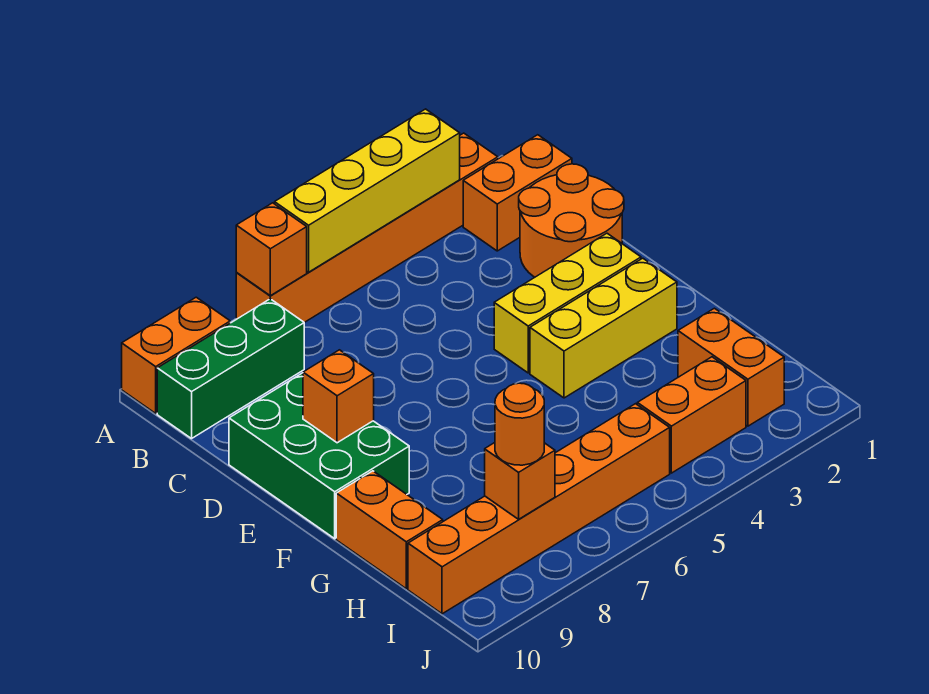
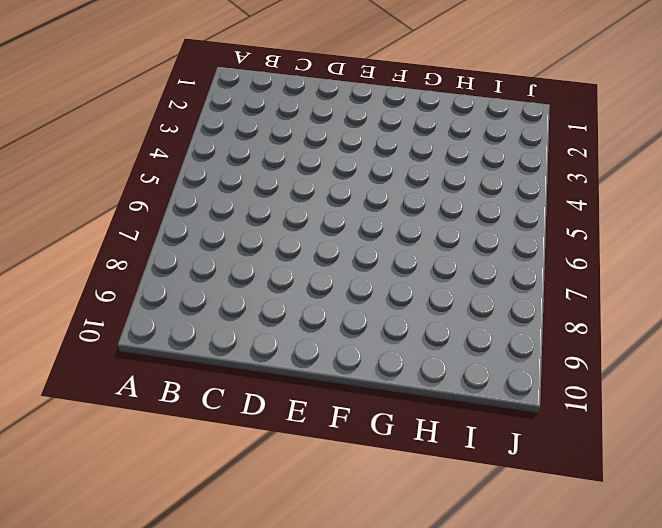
none -> orange brick A2:A7 level 1
none -> orange brick A9:A10 level 1
none -> orange brick B1:B2 level 1

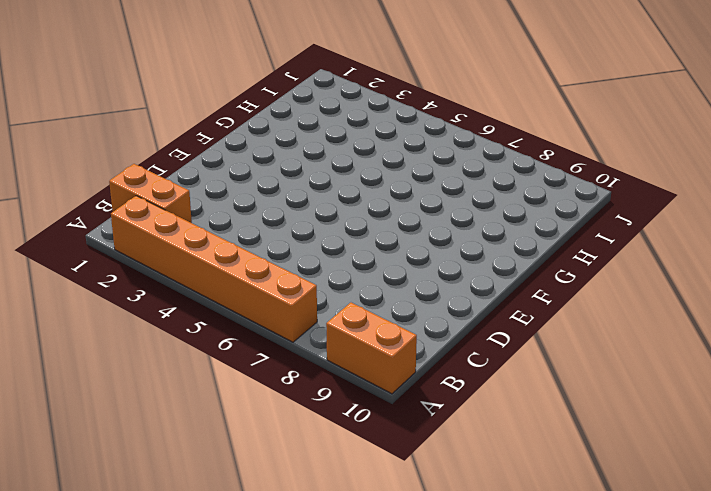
none -> green brick B8:B10 level 1
none -> orange round brick C1:D2 level 1
none -> green brick D9:F10 level 1

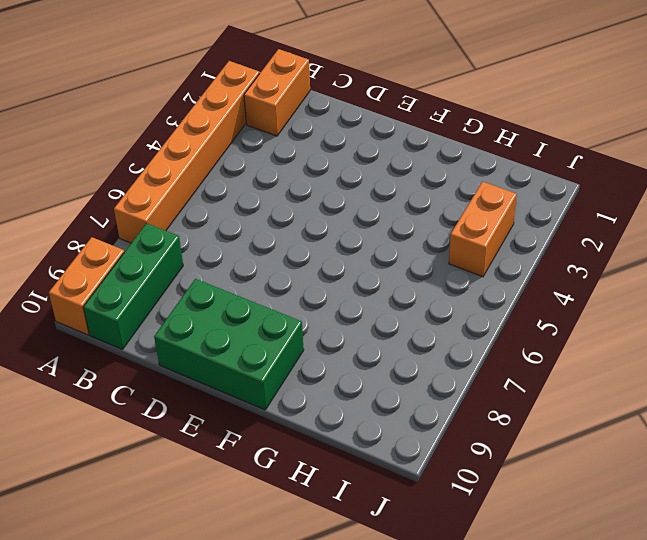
none -> orange round brick C1:D2 level 1
none -> yellow brick E2:E4 level 1
none -> yellow brick F2:F4 level 1

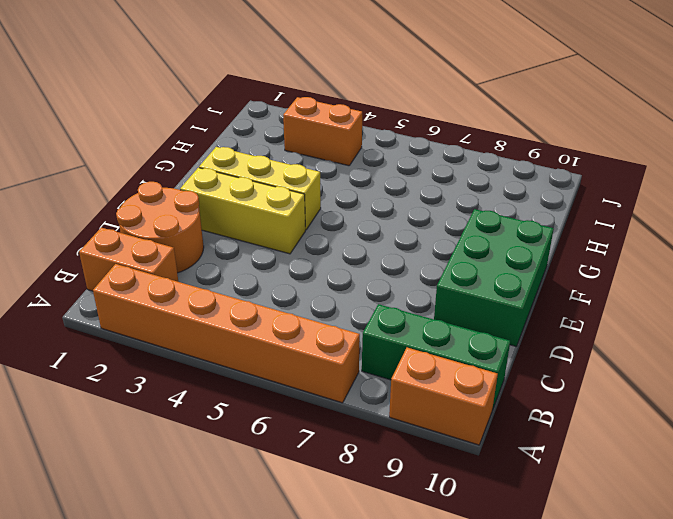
none -> orange brick G10:H10 level 1
none -> orange brick H2:I2 level 1
none -> orange brick I5:I10 level 1

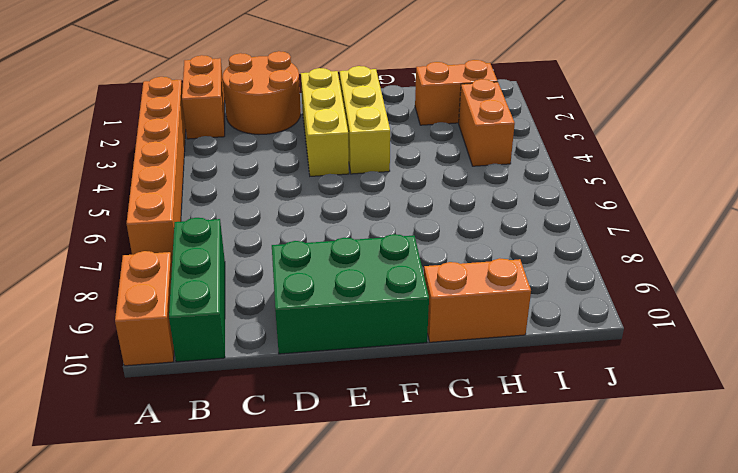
none -> orange brick I5:I10 level 1
none -> yellow brick A3:A6 level 2
none -> orange brick A7 level 2

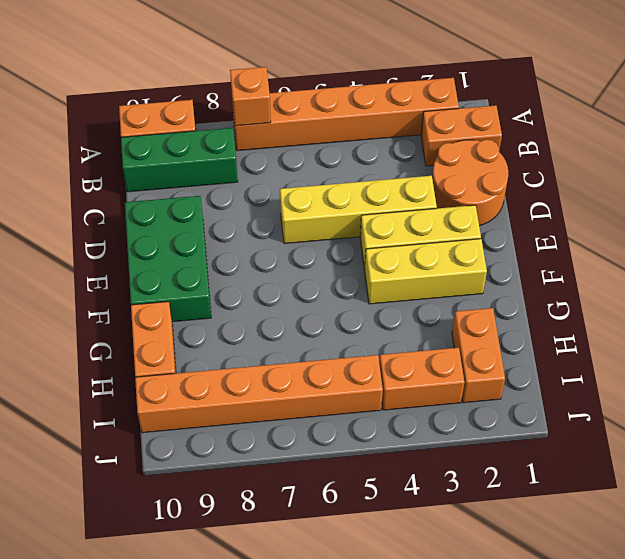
yellow brick D3:D6 level 1 -> yellow brick A3:A6 level 2
none -> orange brick E9 level 2
none -> orange brick I8 level 2
none -> orange round brick I8 level 3

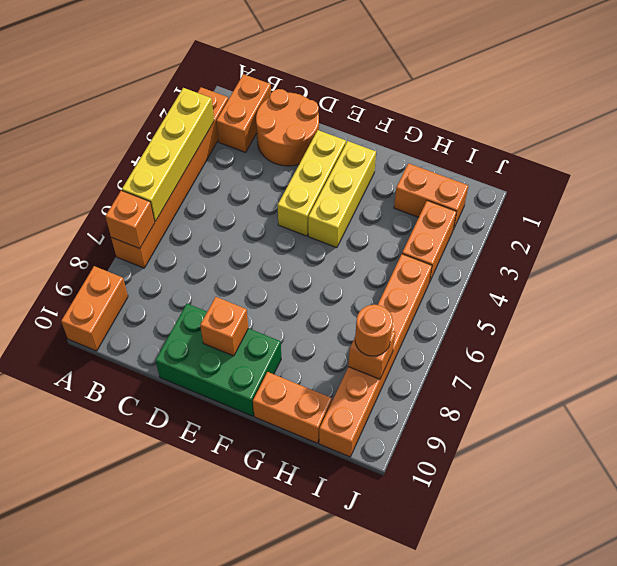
none -> green brick B8:B10 level 1

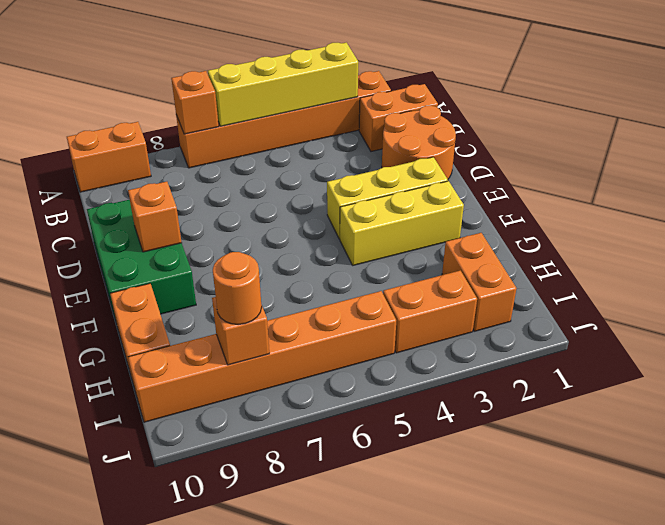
none -> green brick B8:B10 level 1

